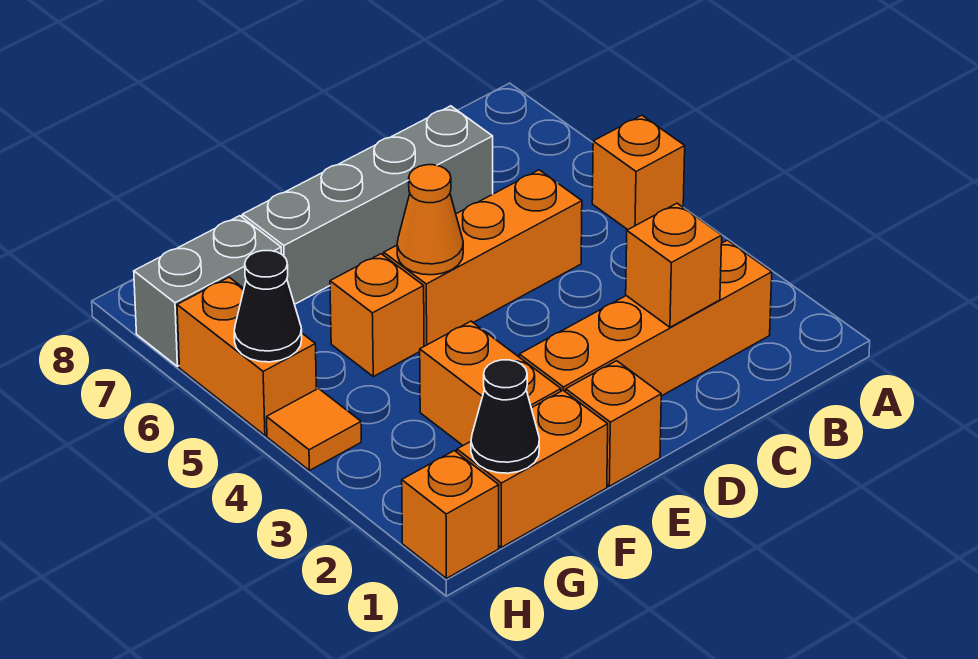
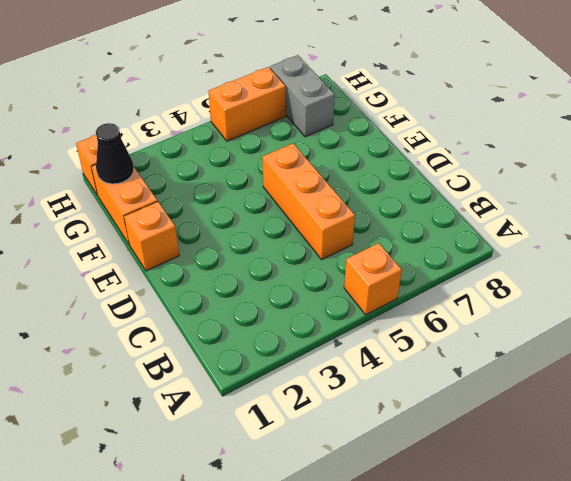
none -> orange brick B2:E2 level 1
none -> grey brick C7:F7 level 1
none -> orange brick F2:F3 level 1

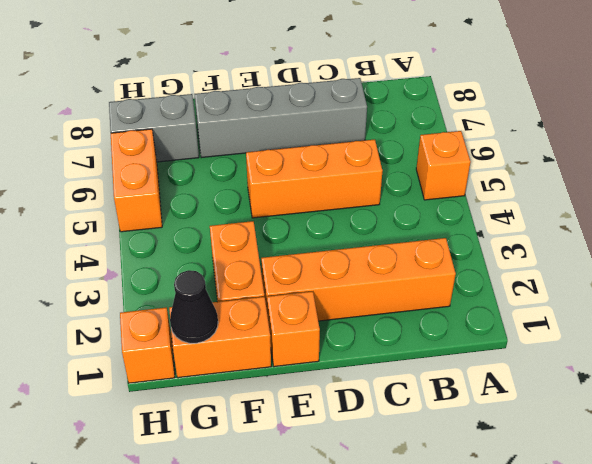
none -> orange brick F5 level 1
none -> orange tile H4 level 1
none -> orange brick C2 level 2

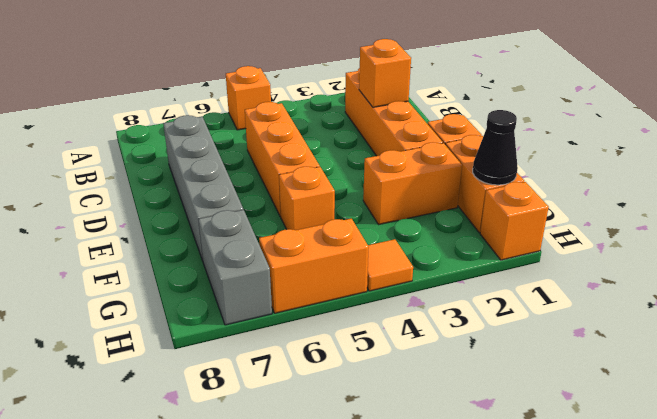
none -> orange cone E5 level 2
none -> black cone H5 level 2

